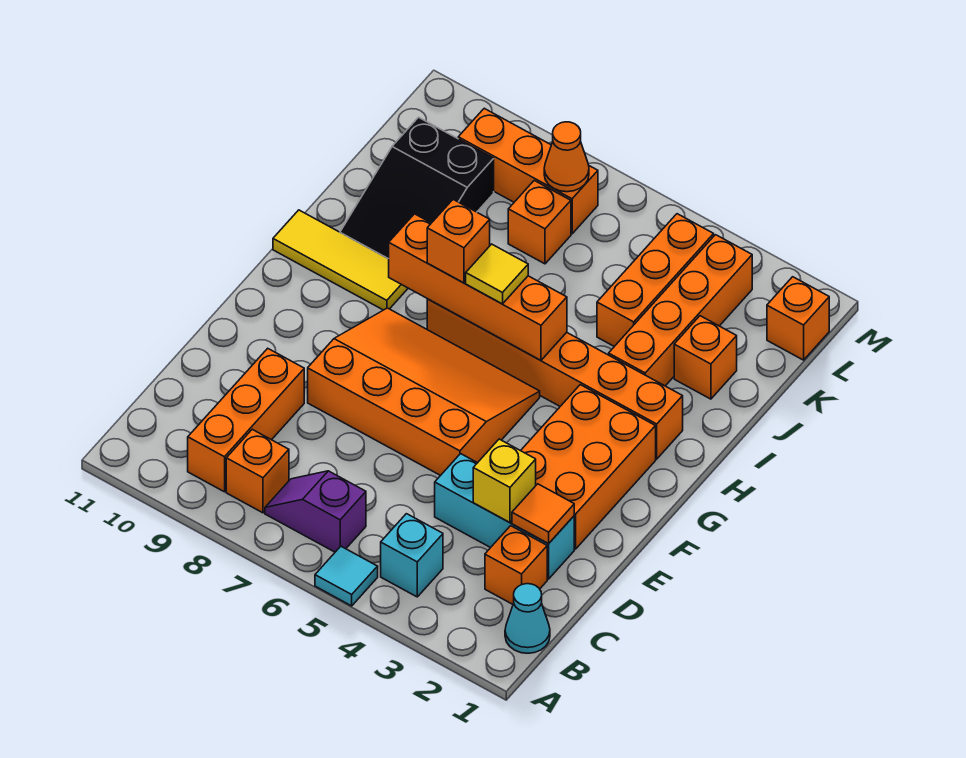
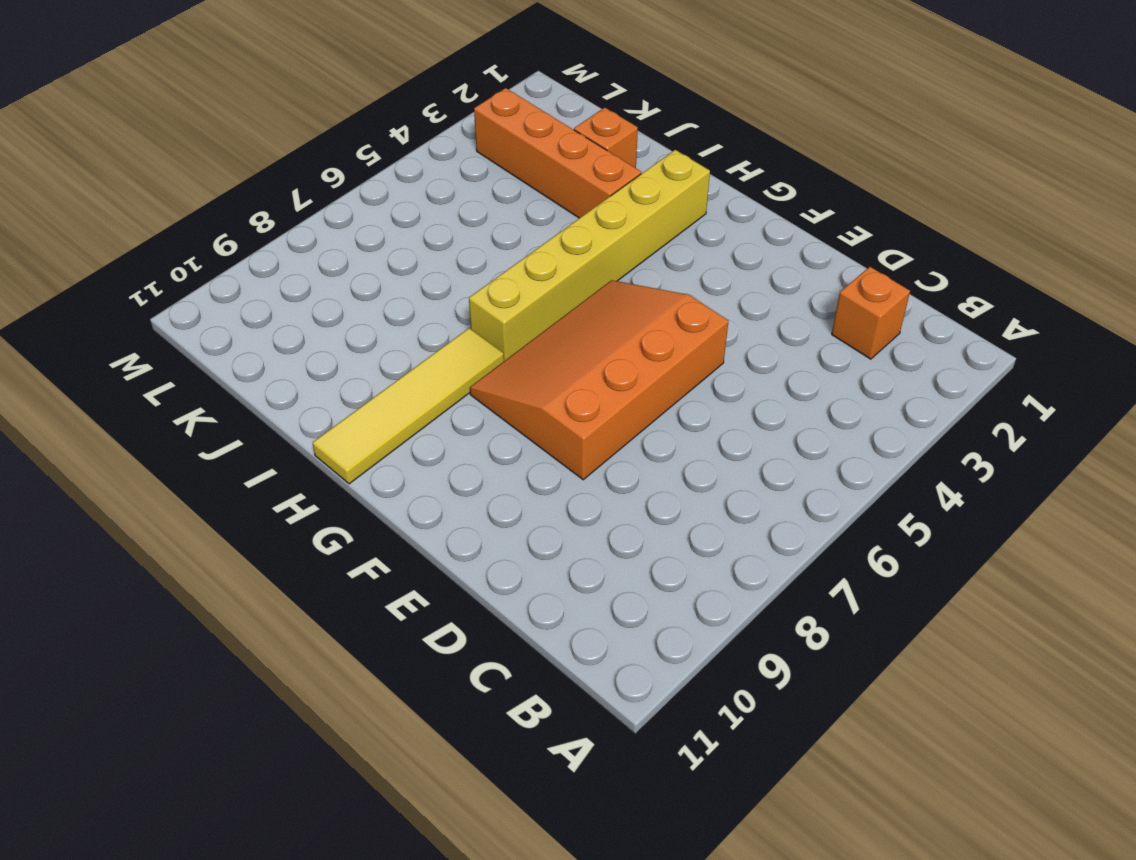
yellow brick H2:H7 level 1 -> orange brick H2:H7 level 1
yellow tile H8:H11 level 1 -> yellow tile H9:H11 level 1
none -> cyan tile A5 level 1
none -> cyan cone B1 level 1
none -> cyan brick B4 level 1

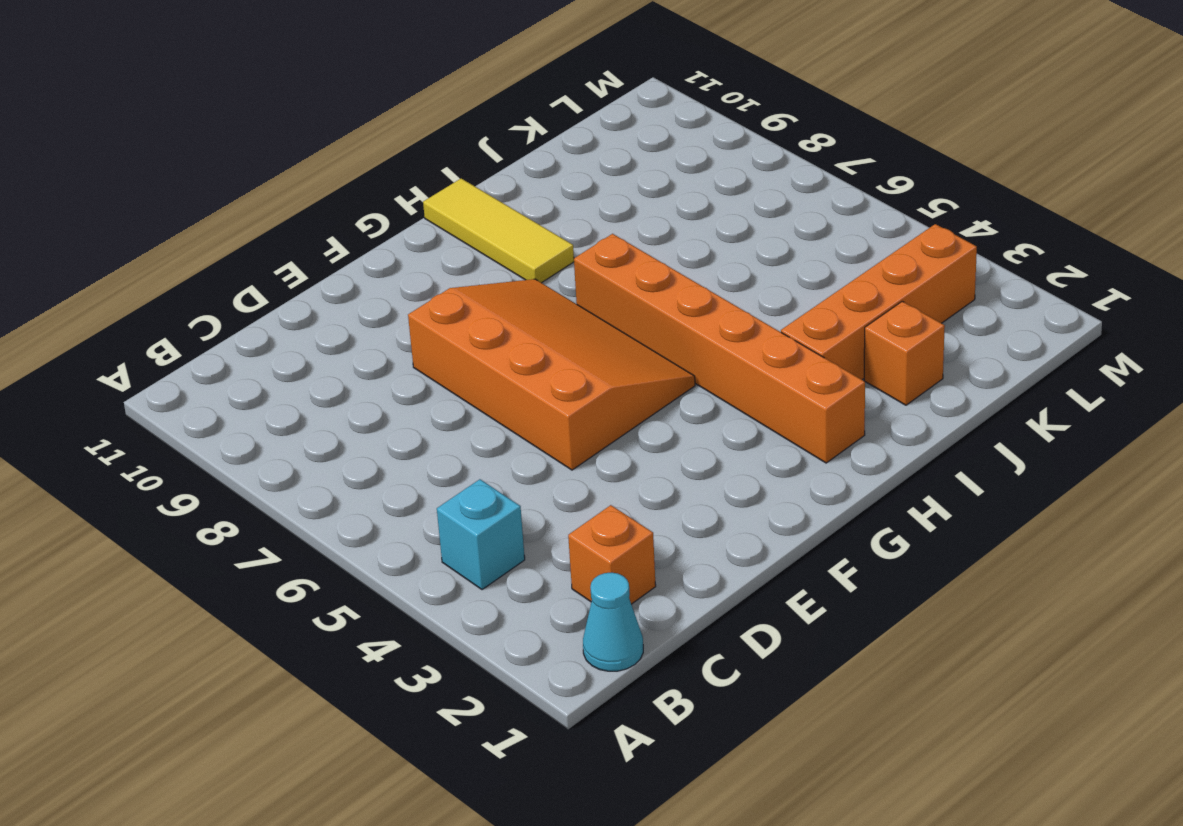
none -> cyan tile A5 level 1
none -> purple slope B6:B7 level 1 top 6
none -> orange brick B8 level 1

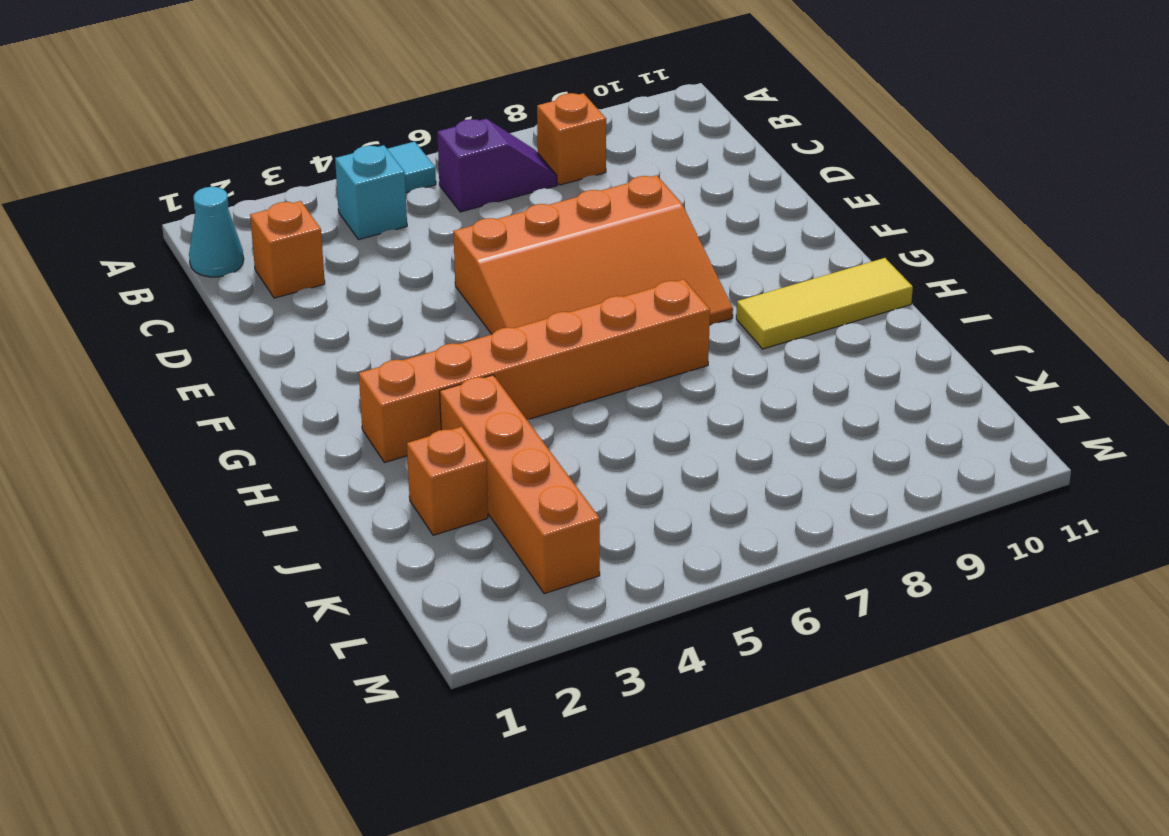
none -> orange brick B9:D9 level 1
none -> cyan brick D2:D4 level 1
none -> orange brick E2:G3 level 1

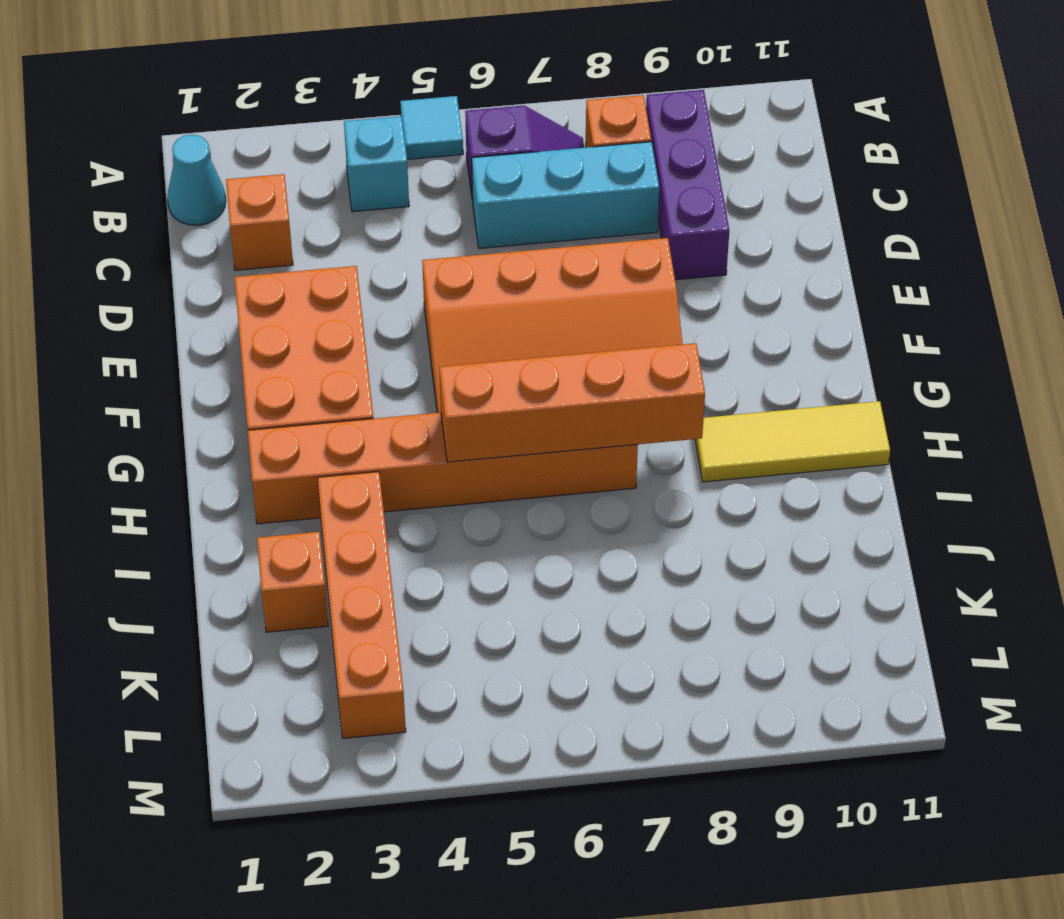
purple brick B9:D9 level 1 -> orange brick B9:D9 level 1
cyan brick C6:C8 level 1 -> cyan brick D2:D4 level 1
none -> black slope I9:K10 level 1 top K
none -> orange brick J4:L4 level 1
none -> orange brick K7 level 1

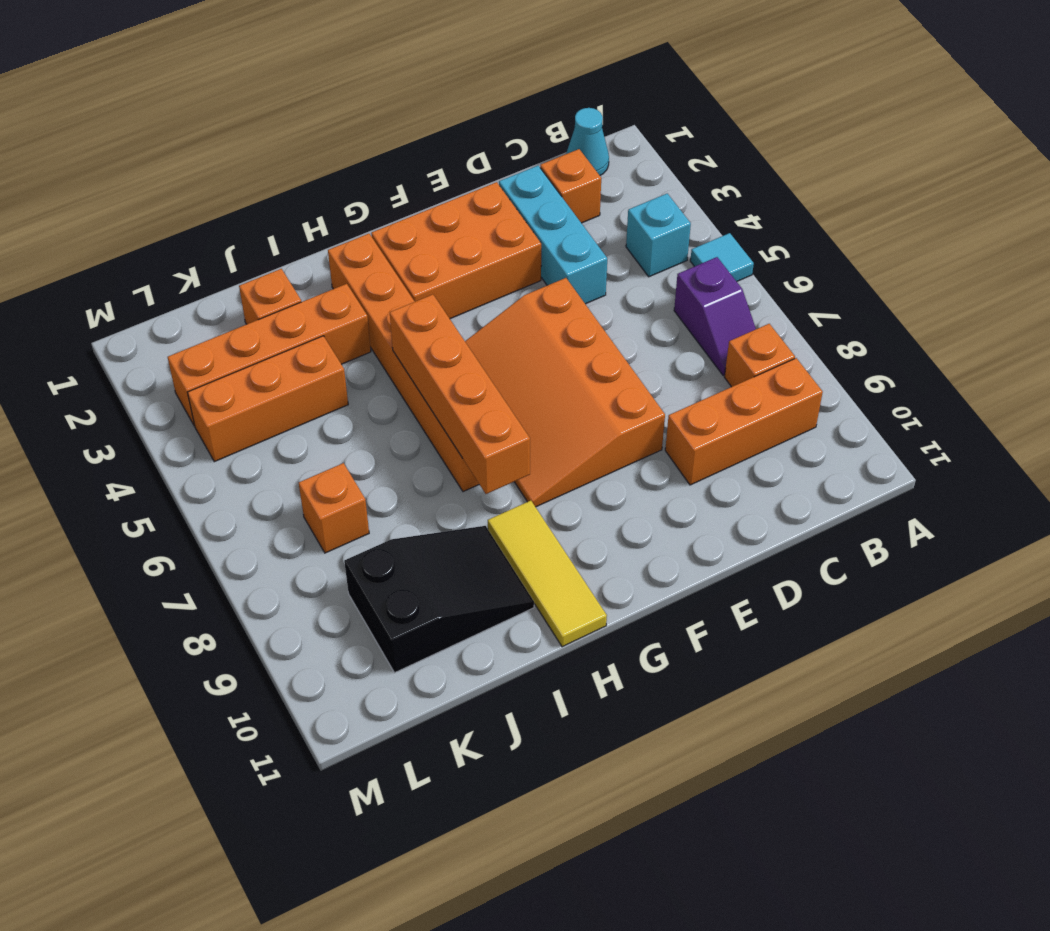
none -> orange brick L1 level 1
none -> orange brick L7:L9 level 1
none -> orange tile D2 level 2

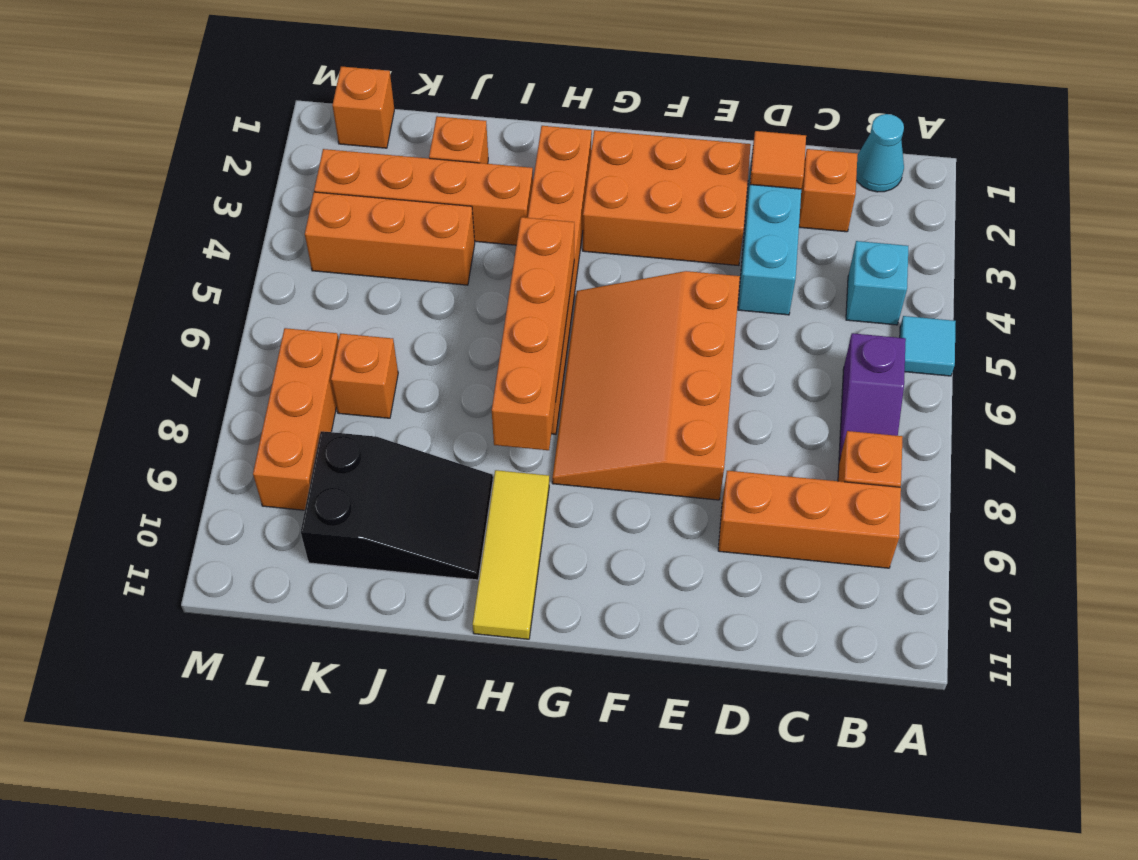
none -> yellow brick D3 level 2
none -> orange cone L7 level 2
none -> yellow tile H6 level 3

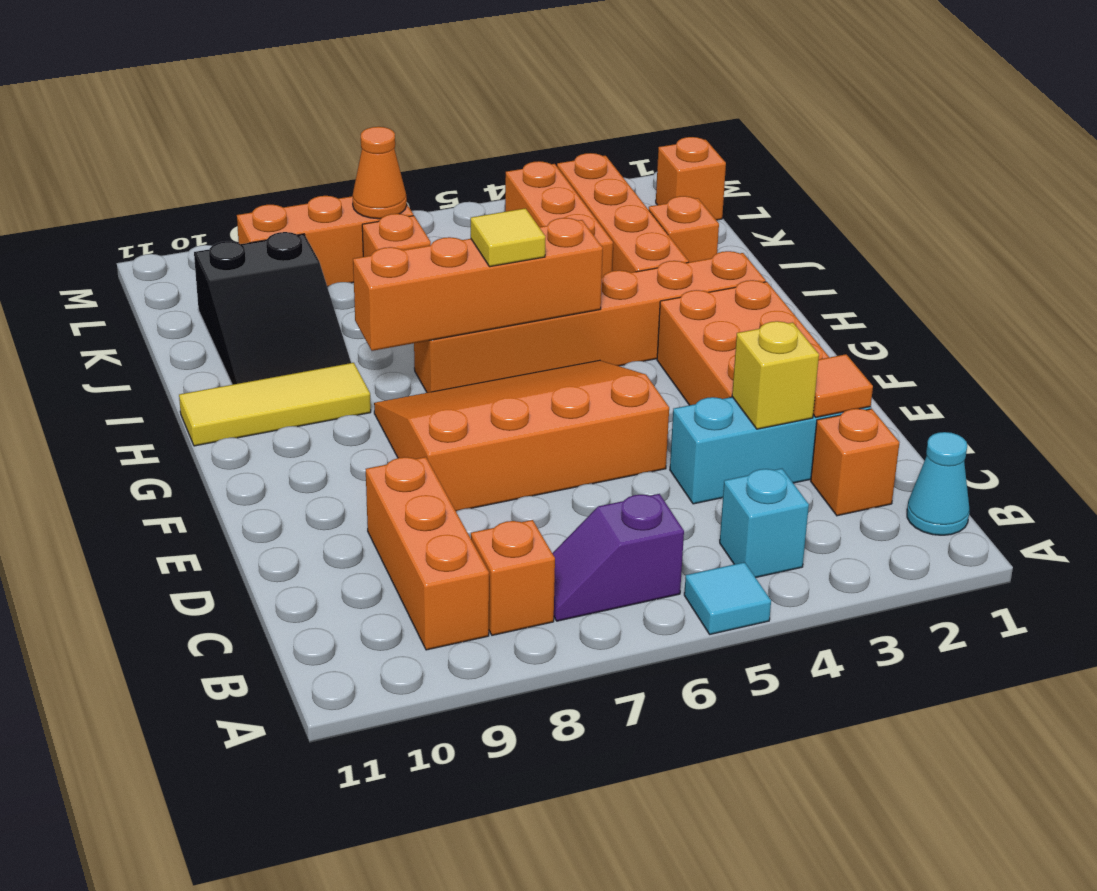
none -> orange brick H7 level 3

